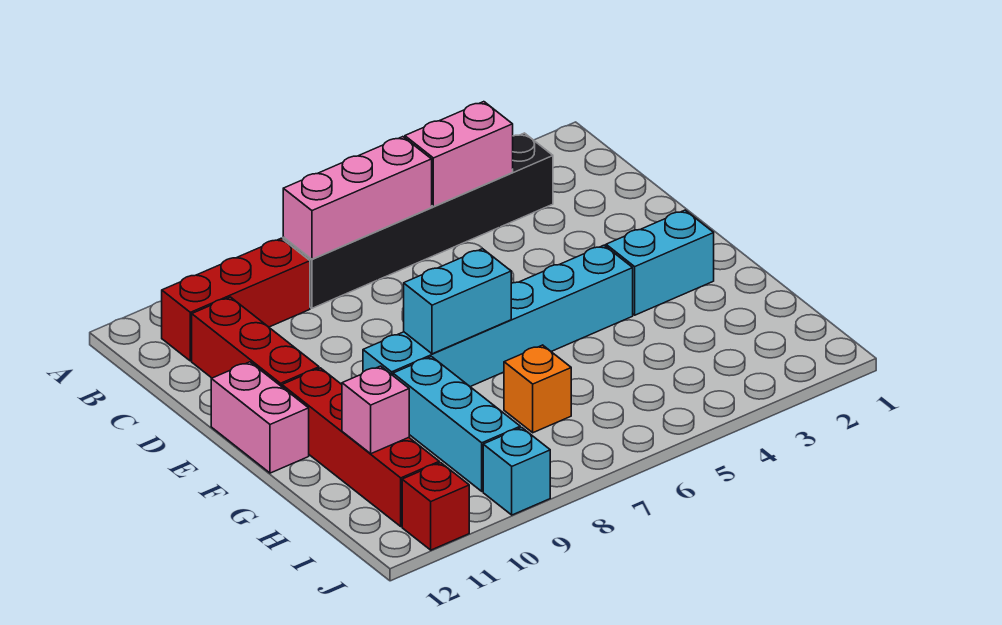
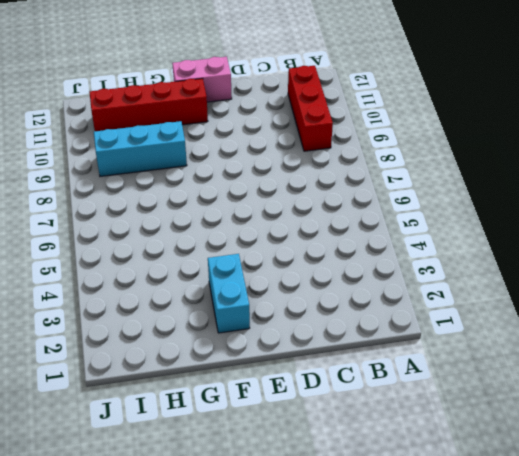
none -> black brick B3:B8 level 1
none -> red brick C11:E11 level 1
none -> cyan brick F4:F9 level 1

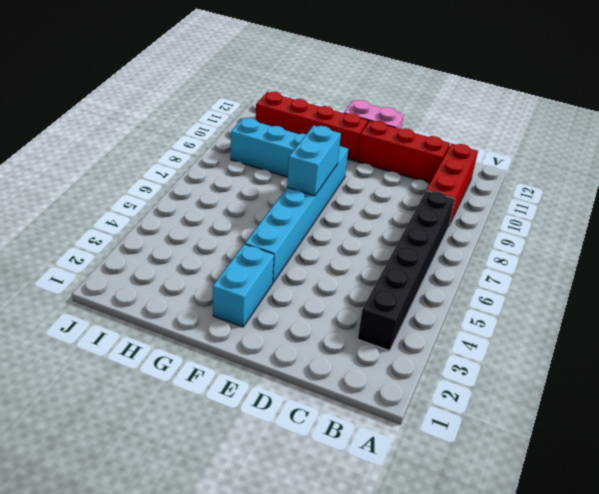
none -> orange brick H7 level 1
none -> cyan brick J9 level 1
none -> red brick J11 level 1

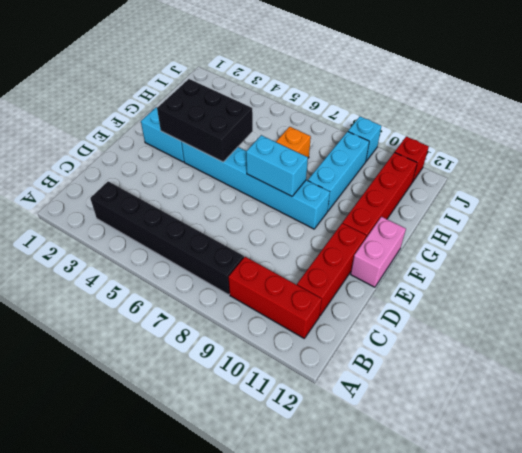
black brick F3:G5 level 2 -> none
none -> pink brick B4:B5 level 2
none -> pink brick B6:B8 level 2
none -> pink brick H11 level 2

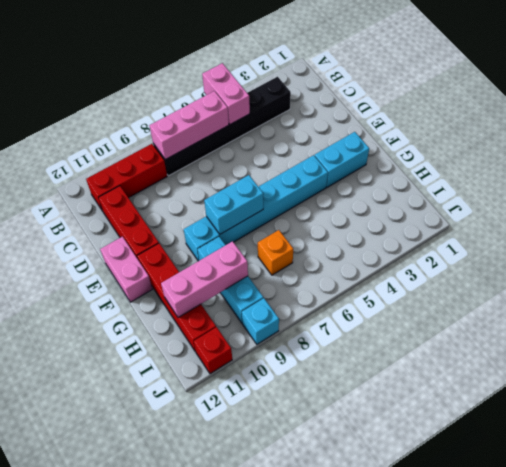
pink brick A5:B5 level 2 -> pink brick B4:B5 level 2
pink brick H9:H11 level 2 -> pink brick H11 level 2

